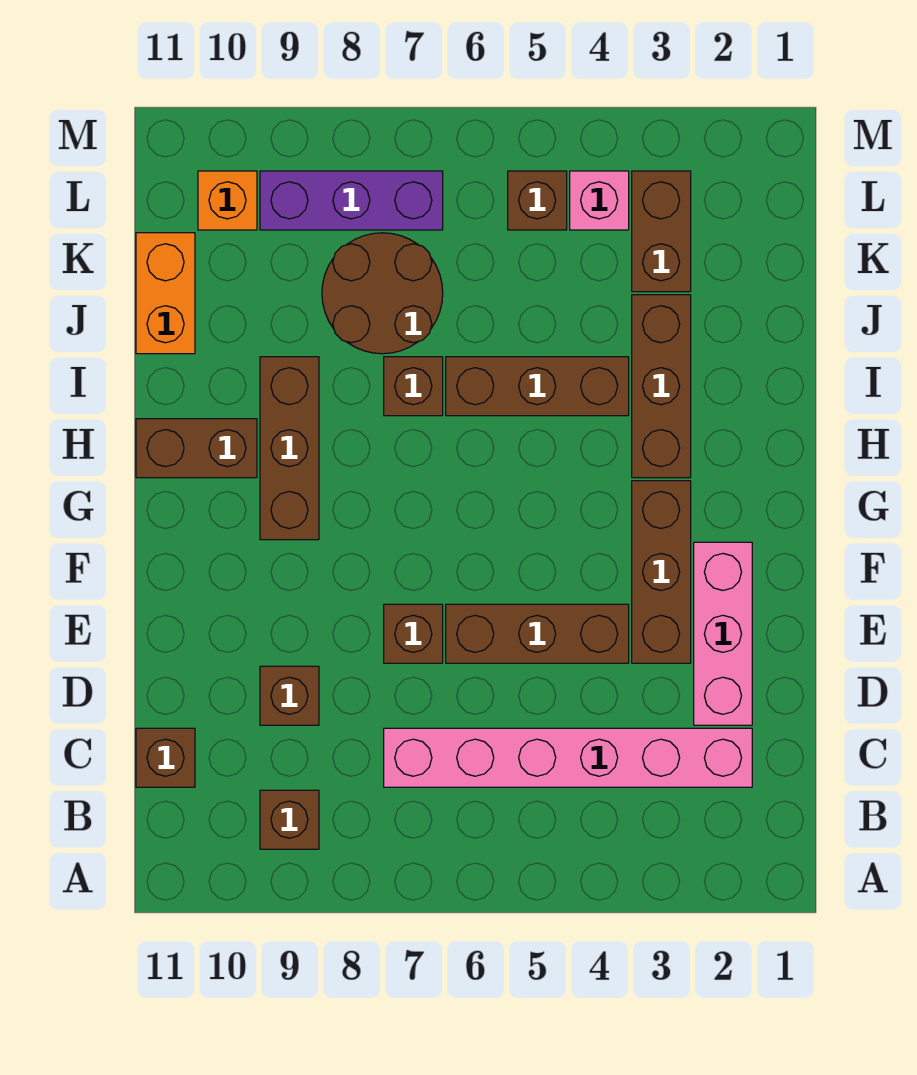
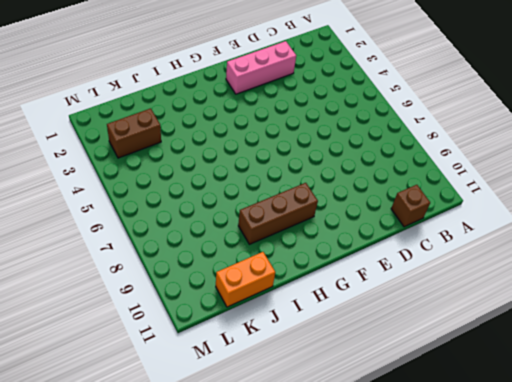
none -> brown brick B9 level 1
none -> pink brick C2:C7 level 1
none -> brown brick D9 level 1

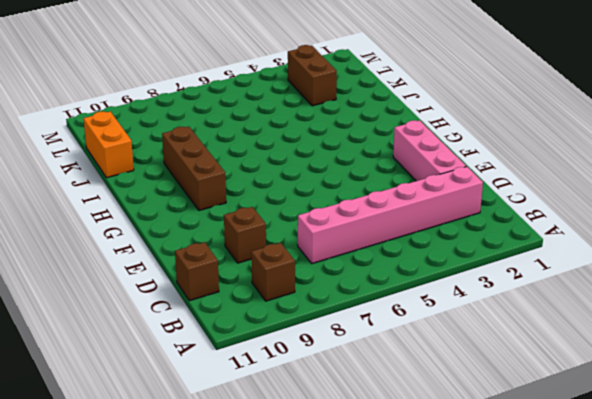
none -> brown brick E3:G3 level 1
none -> brown brick E4:E6 level 1
none -> brown brick E7 level 1

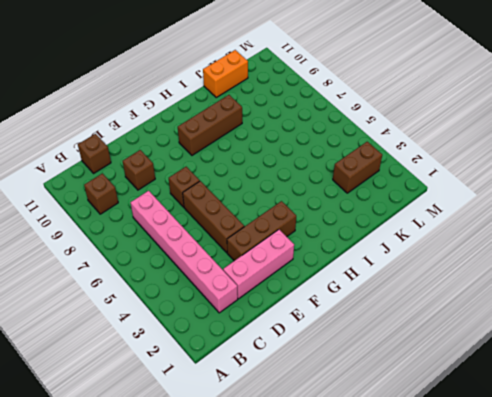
none -> brown brick H3:J3 level 1
none -> brown brick H10:H11 level 1
none -> brown brick I4:I6 level 1

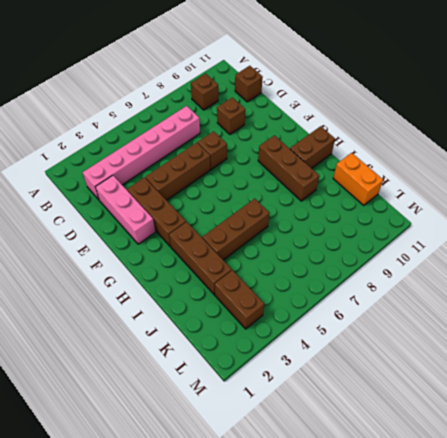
none -> brown brick I7 level 1
none -> brown round brick J7:K8 level 1
none -> pink brick L4 level 1

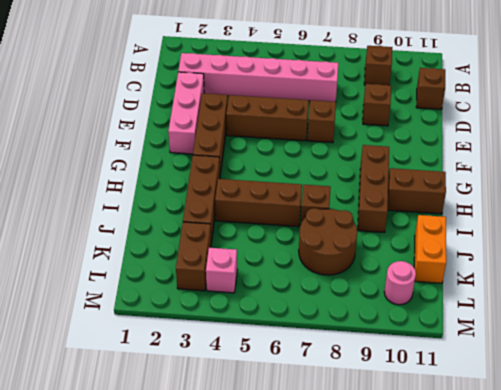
pink round brick L10 level 1 -> orange brick L10 level 1
none -> brown brick L5 level 1
none -> purple brick L7:L9 level 1

